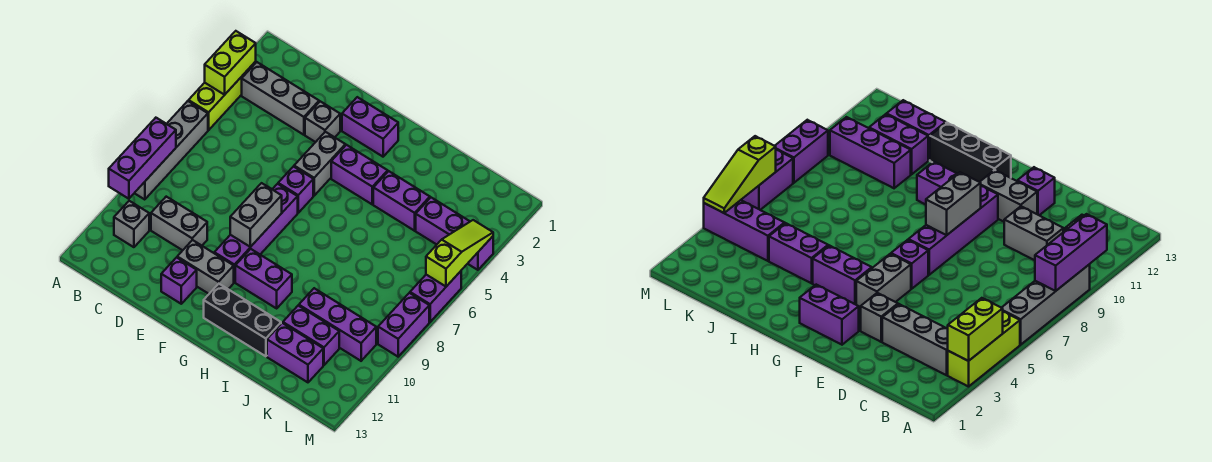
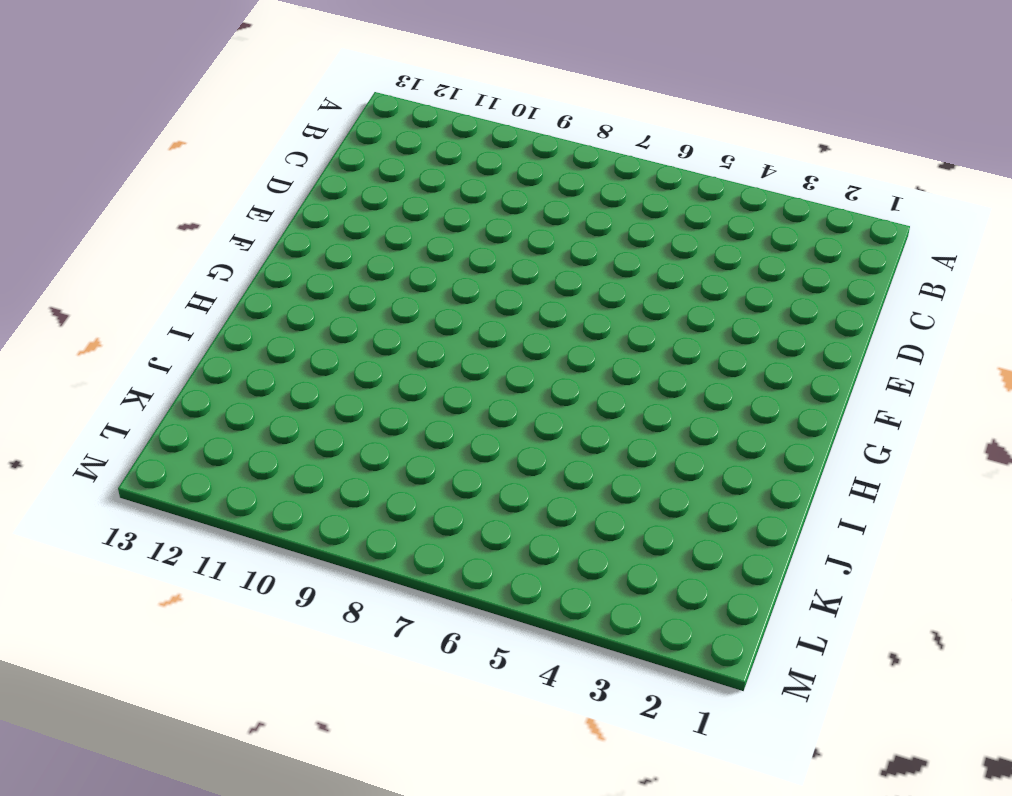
none -> lime brick A3:A5 level 1
none -> grey brick A6:A9 level 1
none -> grey brick B3:D3 level 1

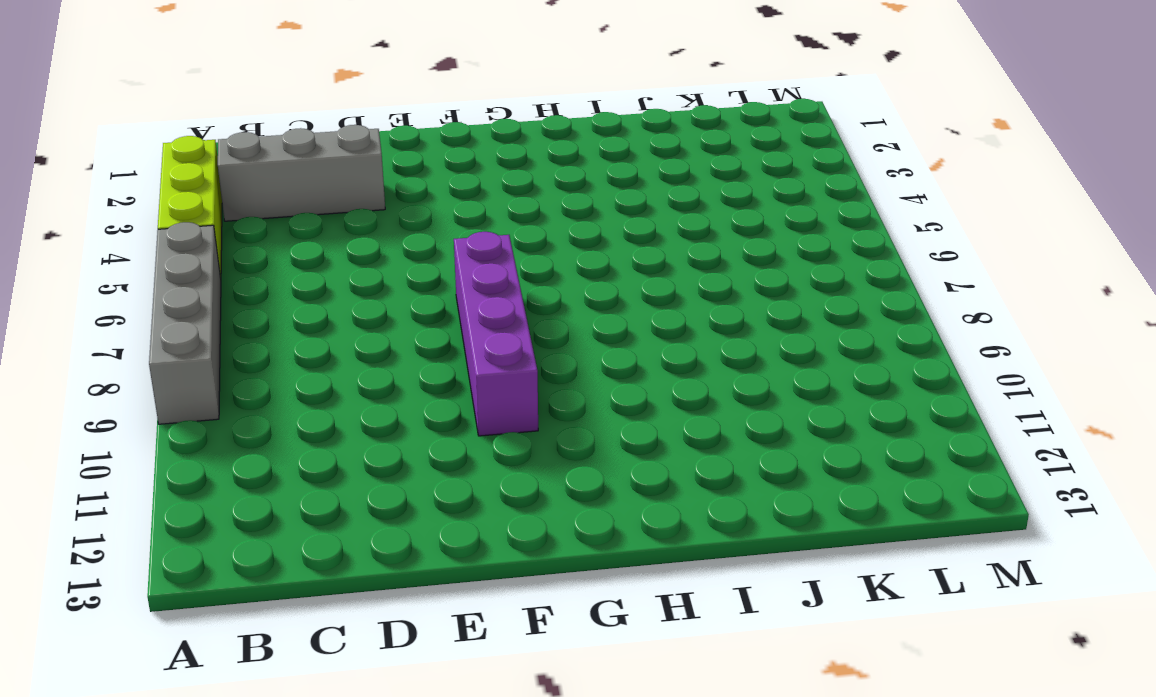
none -> grey brick B11 level 1
none -> grey brick C10:D10 level 1
none -> grey brick E3 level 1

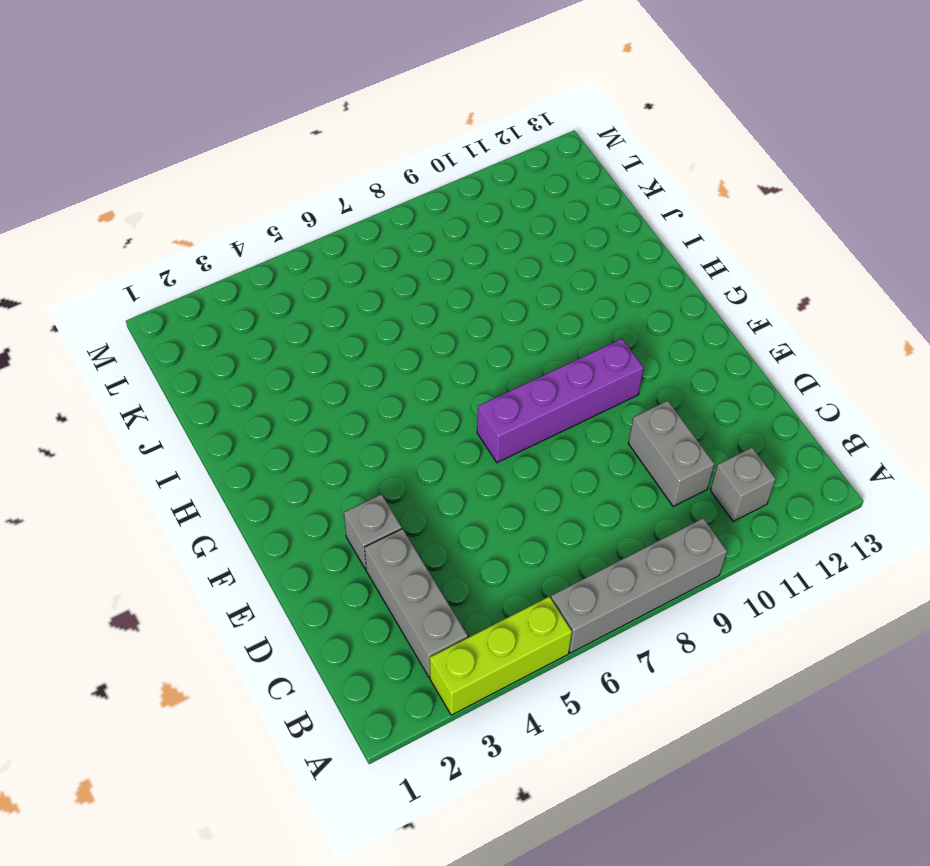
none -> grey brick E11:F11 level 1
none -> purple brick E12 level 1
none -> purple brick F2:G2 level 1

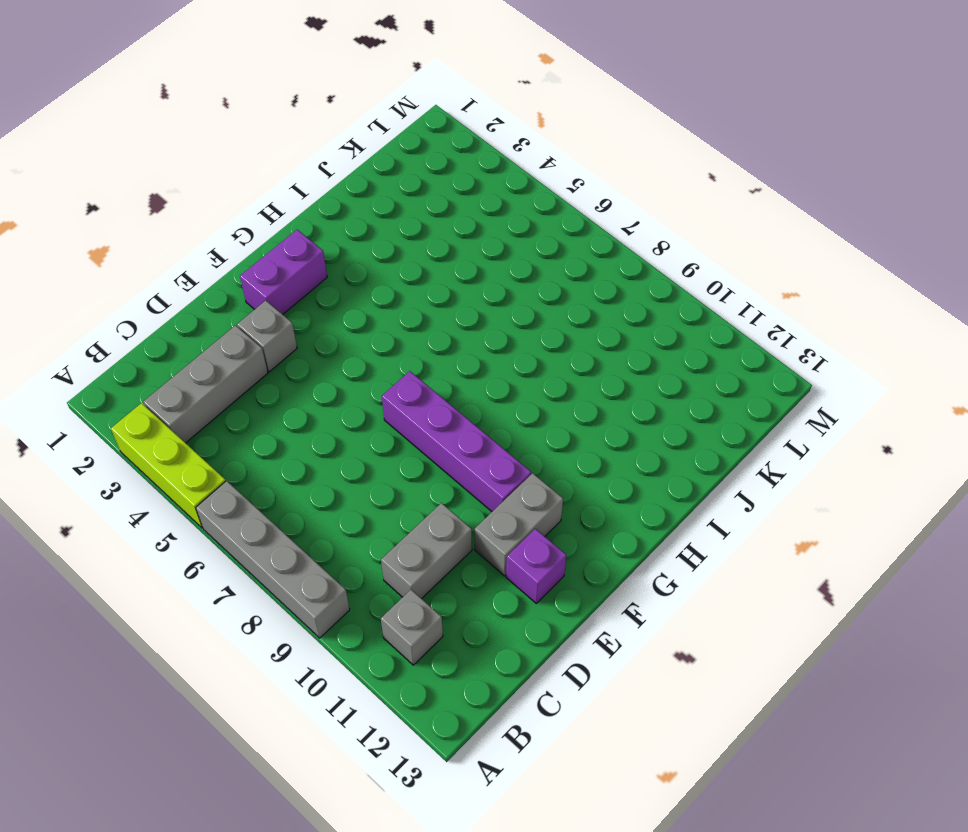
none -> grey brick F4:F5 level 1
none -> purple brick F6 level 1
none -> purple brick G4:H4 level 1

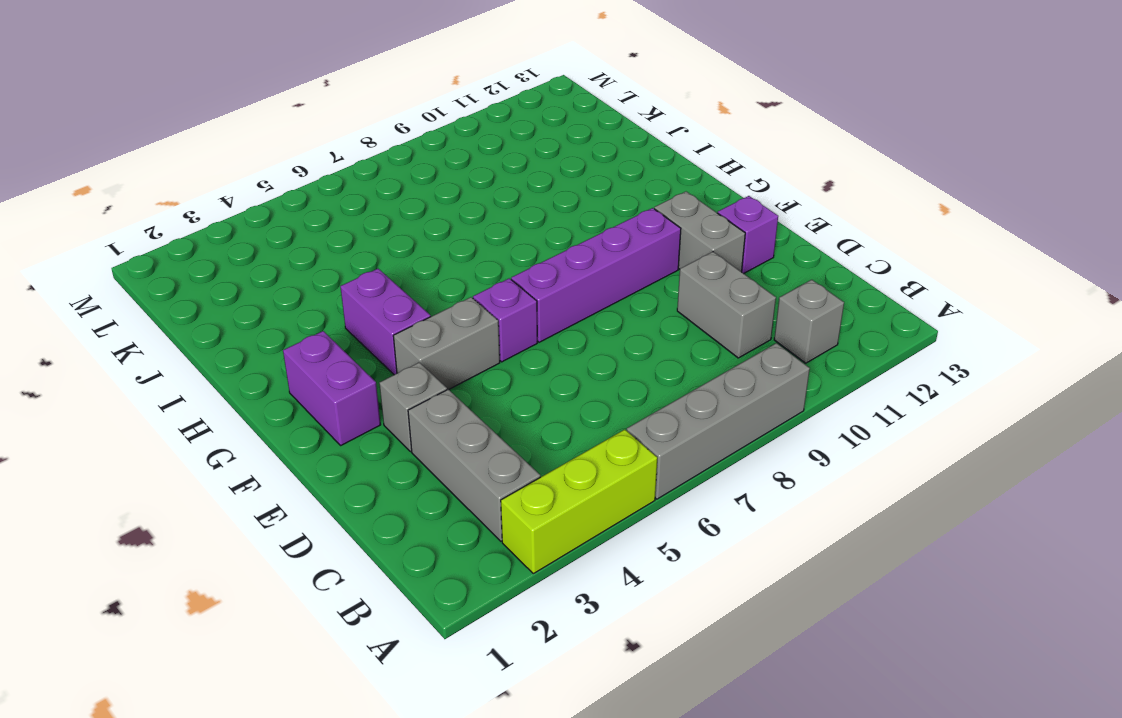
none -> purple brick G10:H10 level 1
none -> black brick G12:I12 level 1
none -> purple brick I4:J4 level 1

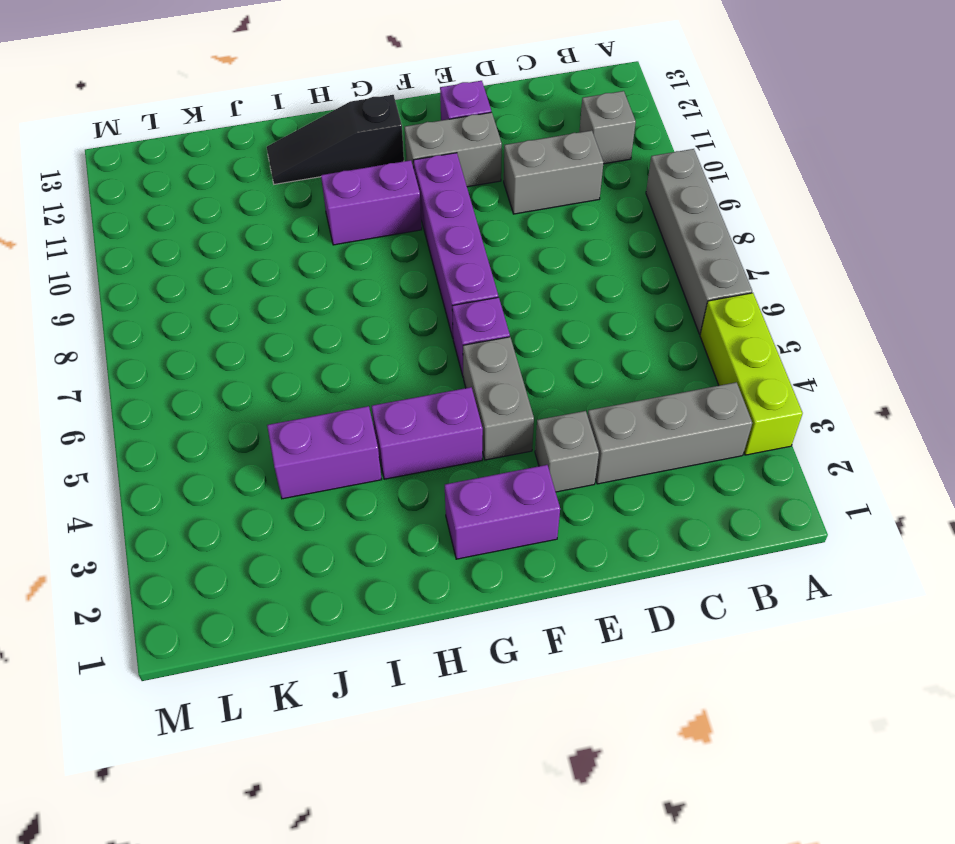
black slope G12:I12 level 1 top G -> black brick G12:I12 level 1
none -> purple brick J10:L10 level 1
none -> purple brick J11:K11 level 1
none -> purple brick J12:K12 level 1

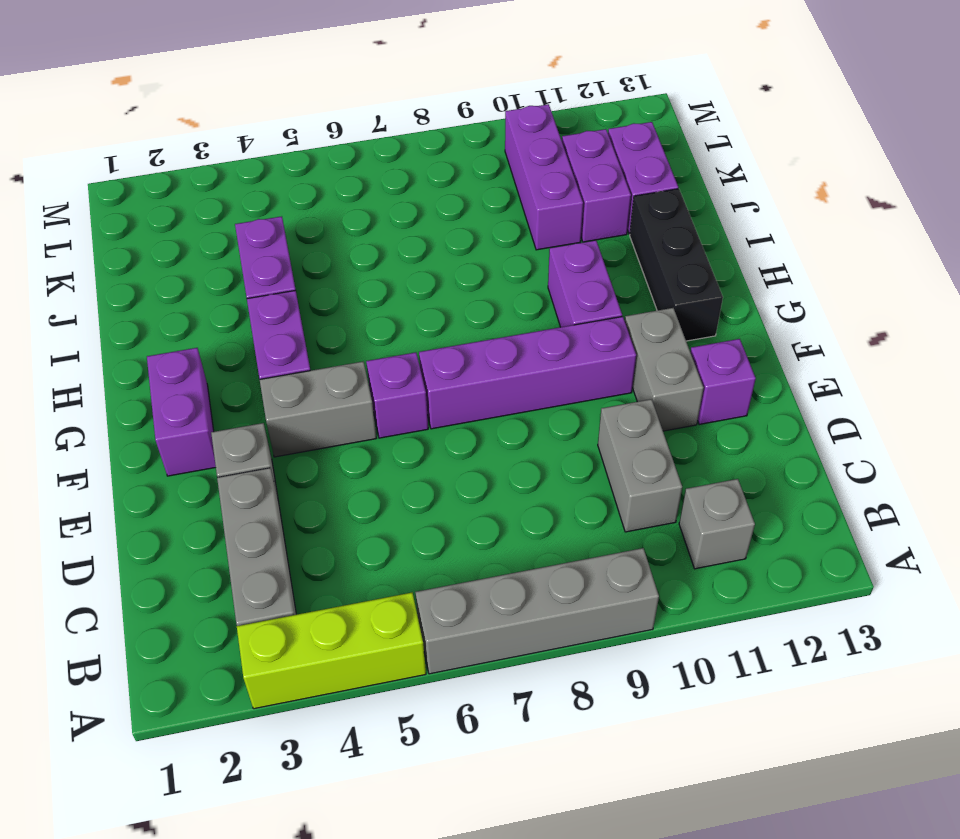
none -> purple brick K4:M4 level 1
none -> purple brick M6:M7 level 1
none -> purple brick M8:M9 level 1

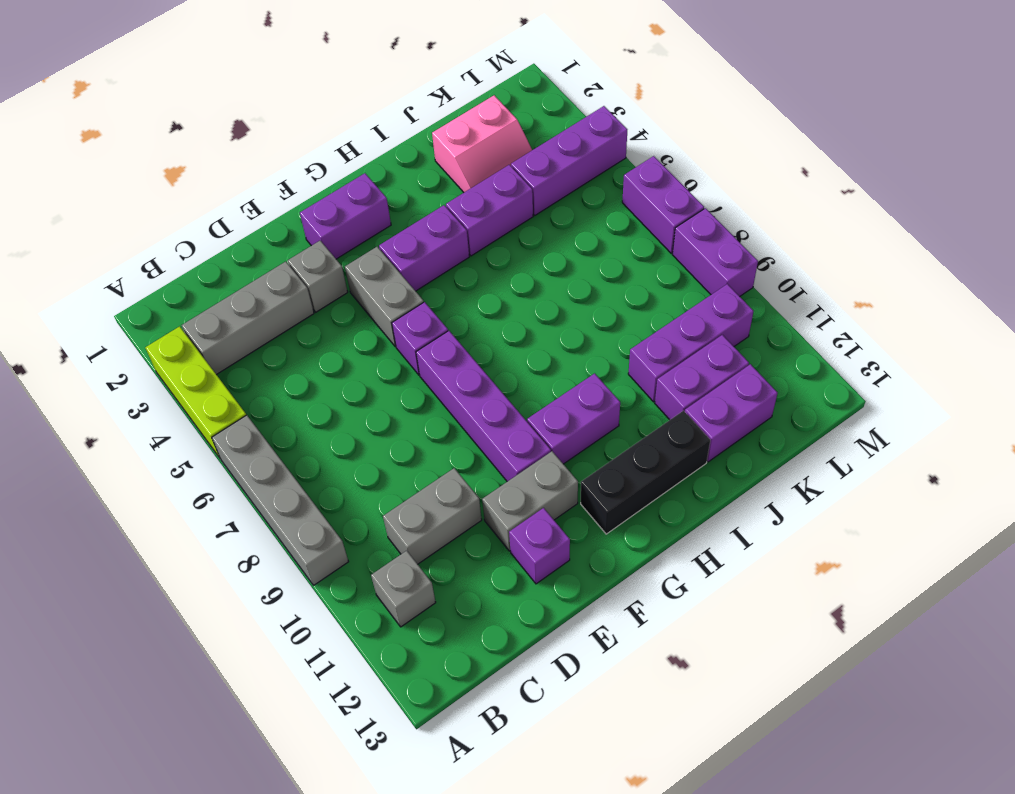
pink slope J2:K3 level 1 top 2 -> none
none -> lime brick A3:A4 level 2
none -> purple brick A8:A10 level 2
none -> grey brick F8:F9 level 2

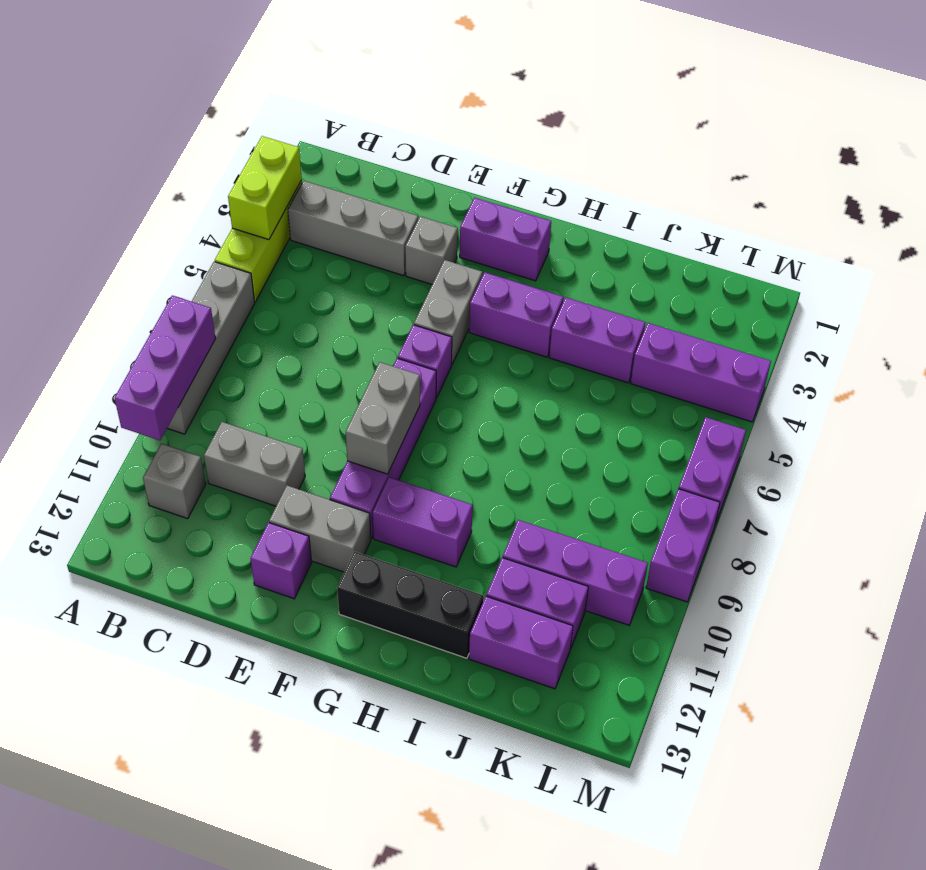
none -> lime slope M4:M6 level 2 top 6

